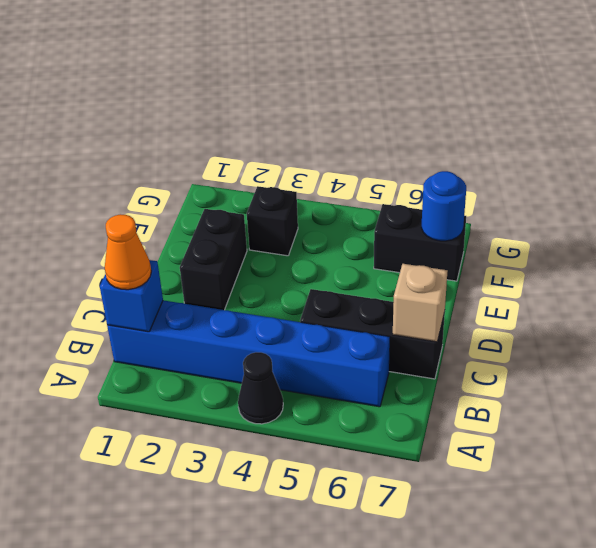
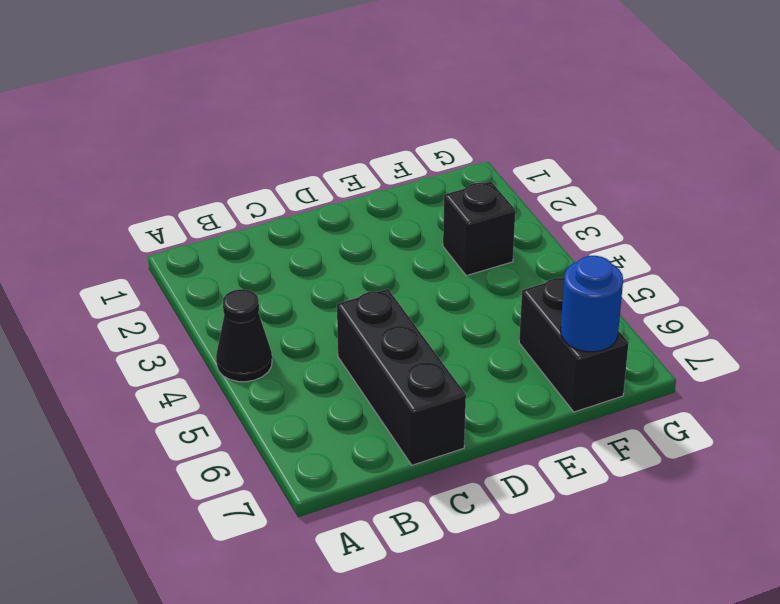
none -> blue brick B1:B6 level 1
none -> black brick D2:E2 level 1

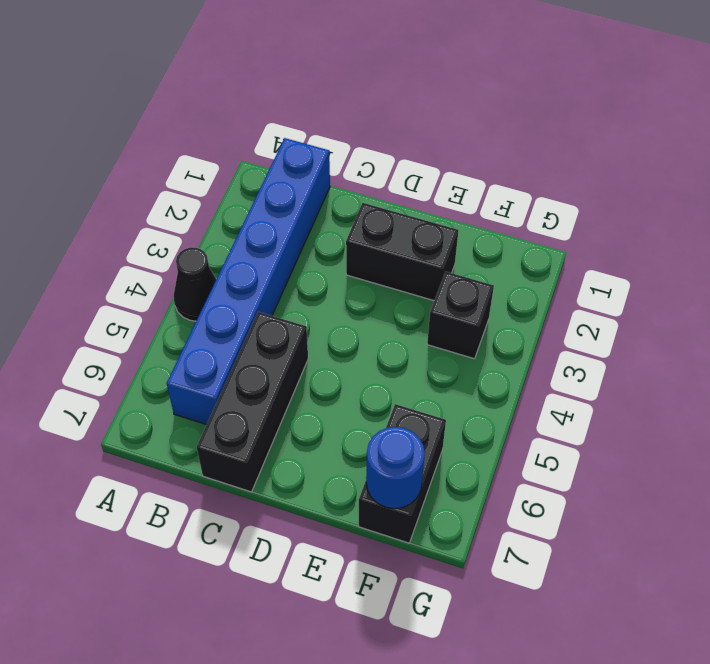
none -> blue brick B1 level 2
none -> tan brick C7 level 2

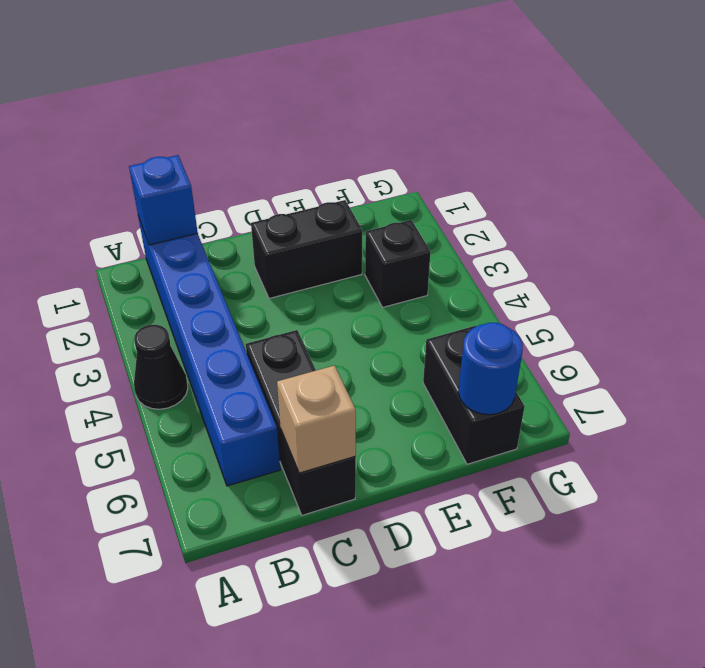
none -> orange cone B1 level 3

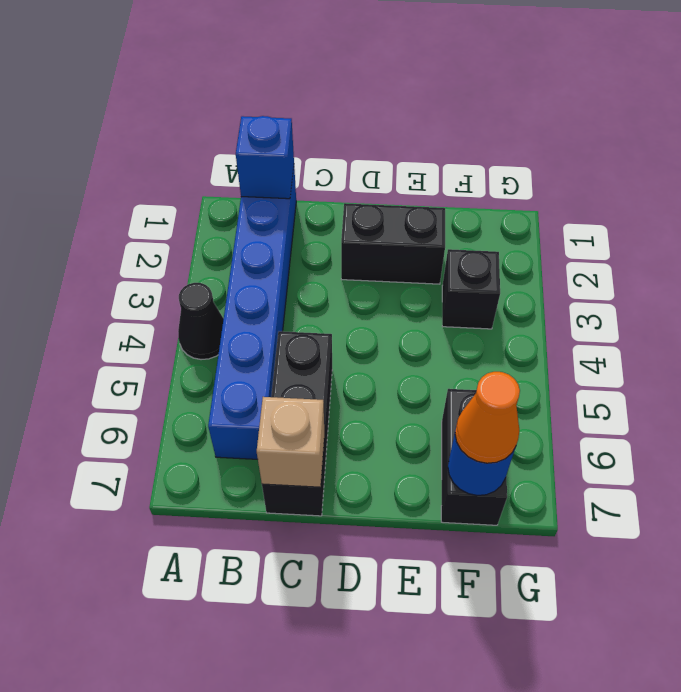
orange cone F7 level 3 -> orange cone B1 level 3

